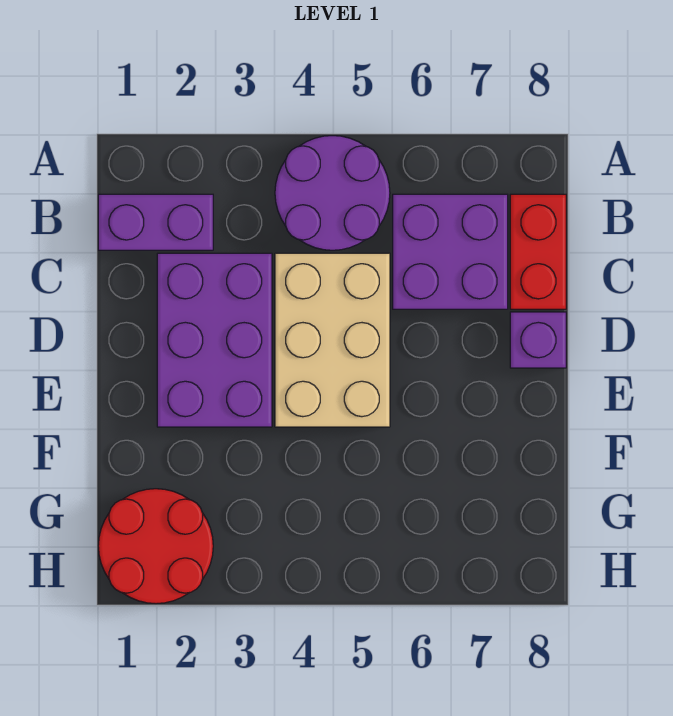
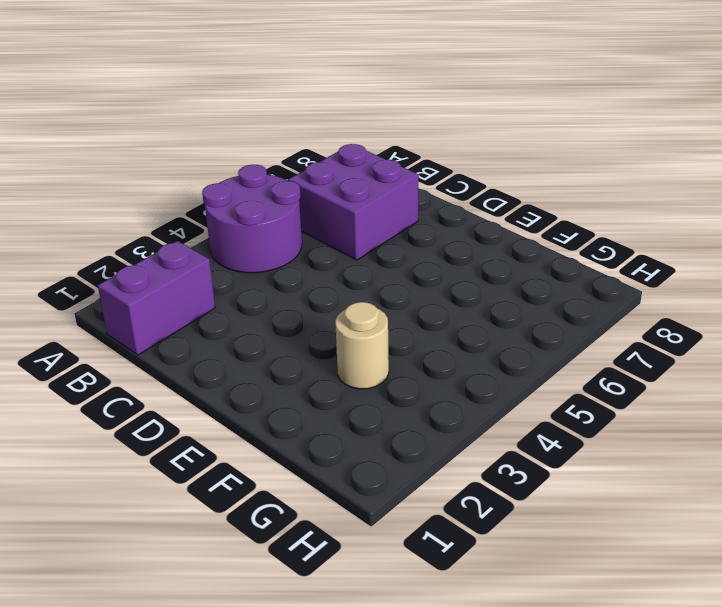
tan round brick F3 level 1 -> none
none -> red brick B8:C8 level 1
none -> purple brick C2:E3 level 1

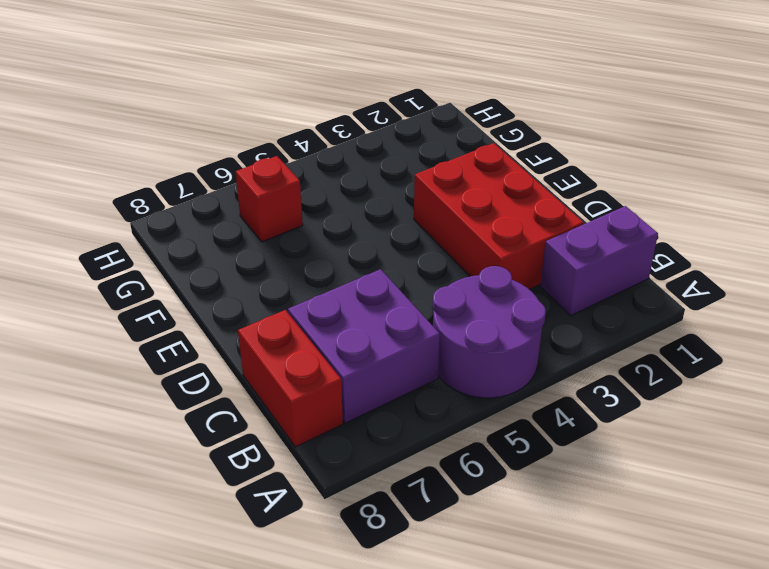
red brick C2:E3 level 1 -> purple brick C2:E3 level 1
red brick G6 level 1 -> none
none -> tan brick C4:E5 level 1
none -> purple brick D8 level 1

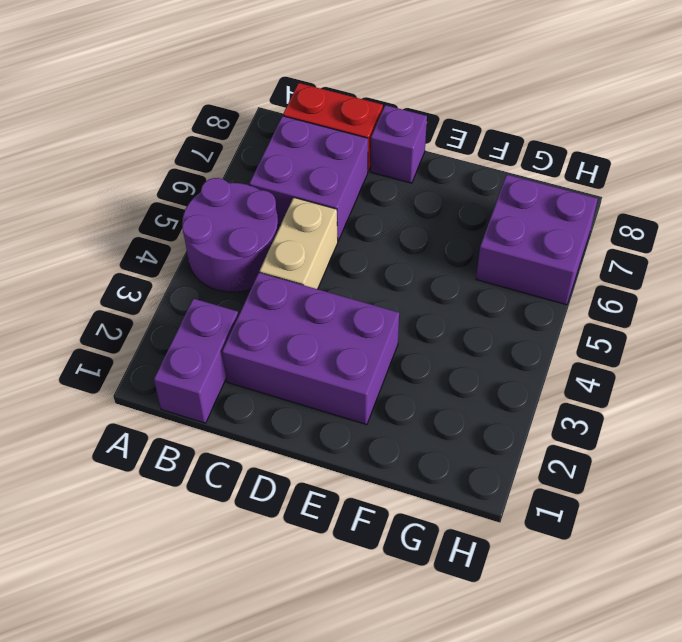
tan brick C4:C5 level 1 -> tan brick C4:E5 level 1
purple brick G6:H7 level 1 -> none
none -> red round brick G1:H2 level 1

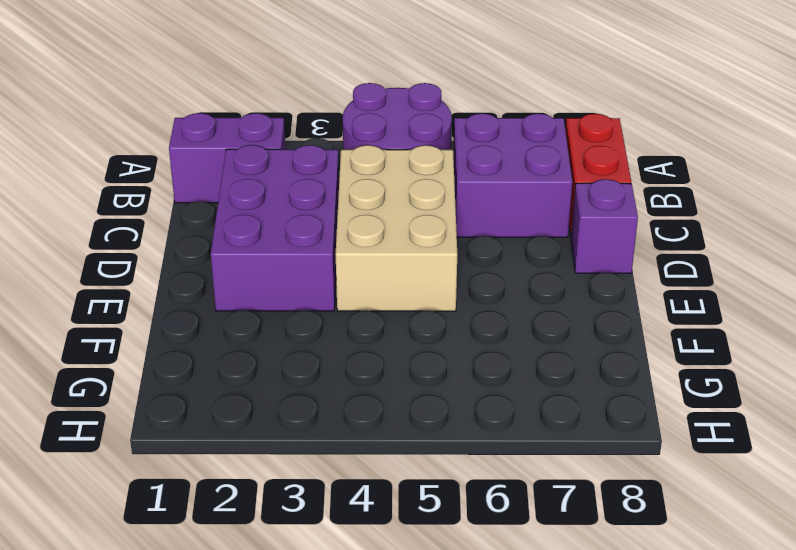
none -> red round brick G1:H2 level 1

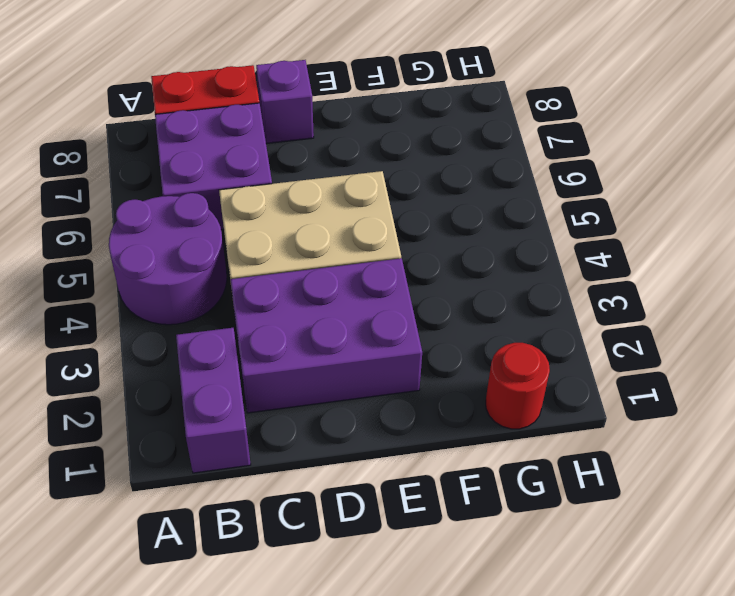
red round brick G1 level 1 -> red round brick G1:H2 level 1

